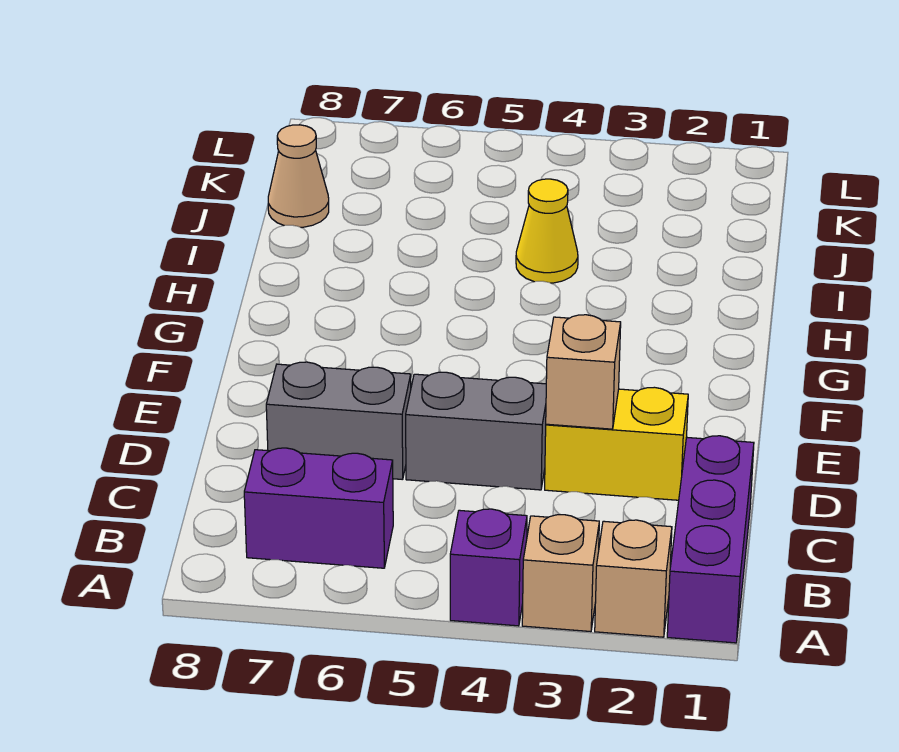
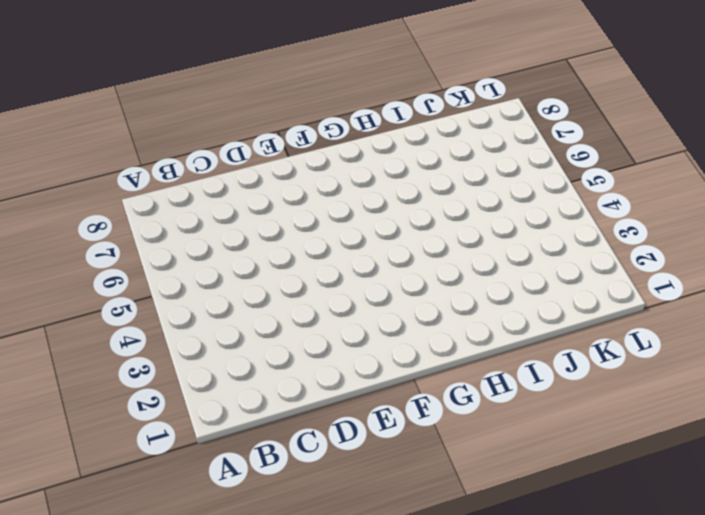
none -> purple brick A1:C1 level 1
none -> tan brick A2 level 1

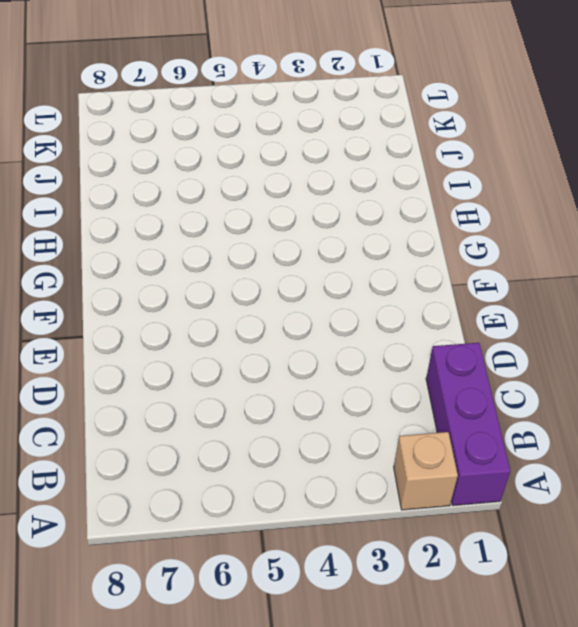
none -> tan brick A3 level 1
none -> purple brick A4 level 1

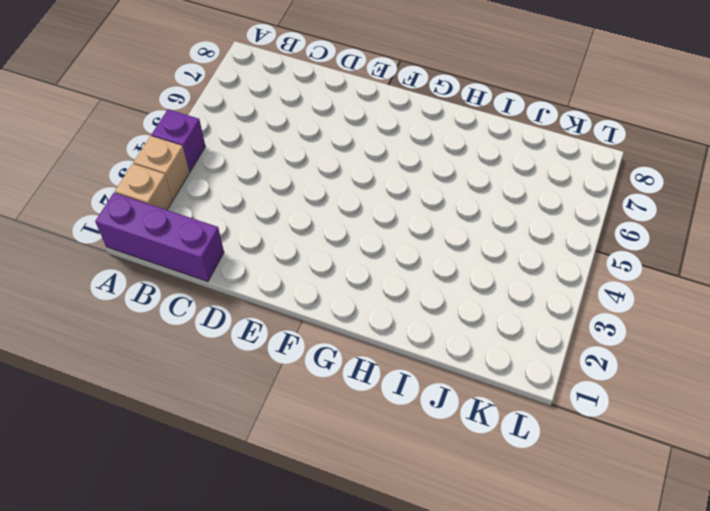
none -> purple brick B6:B7 level 1
none -> yellow brick D2:D3 level 1

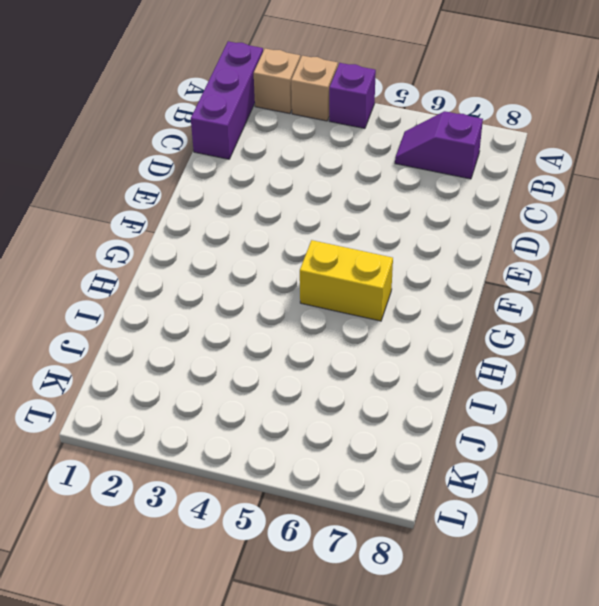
purple slope B6:B7 level 1 top 7 -> purple brick B6:B7 level 1
yellow brick G5:G6 level 1 -> yellow brick D2:D3 level 1
none -> grey brick D4:D5 level 1
none -> grey brick D6:D7 level 1

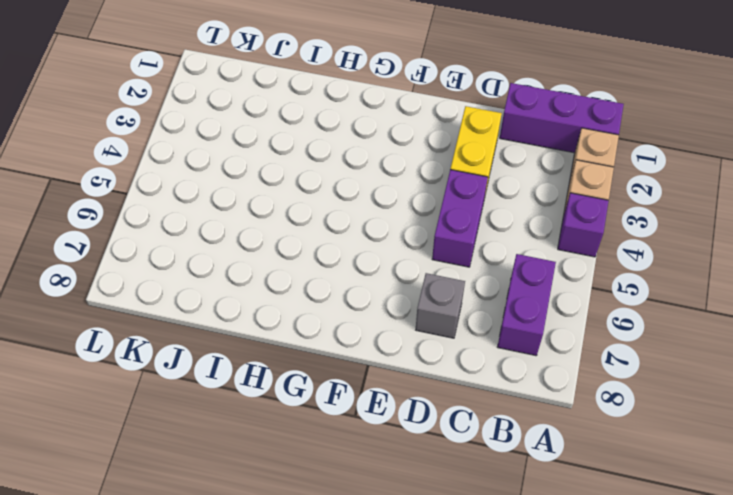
purple brick D4:D5 level 1 -> grey brick D4:D5 level 1
grey brick D7 level 1 -> grey brick D6:D7 level 1
none -> yellow cone I4 level 1
none -> tan cone J8 level 1

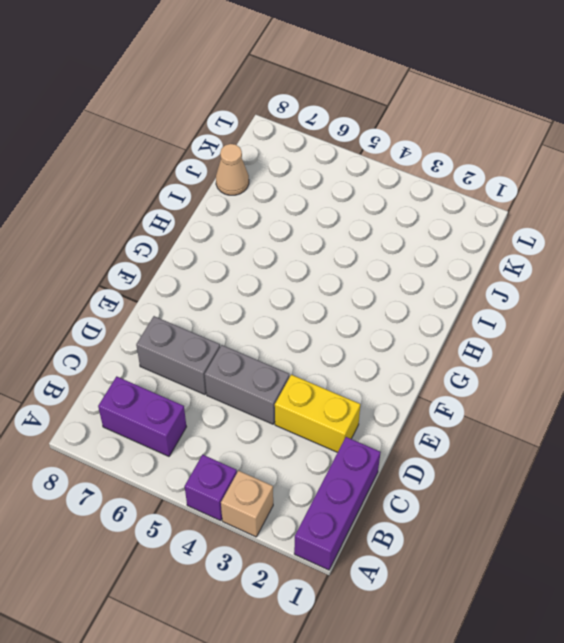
none -> tan brick A2 level 1
none -> yellow cone I4 level 1

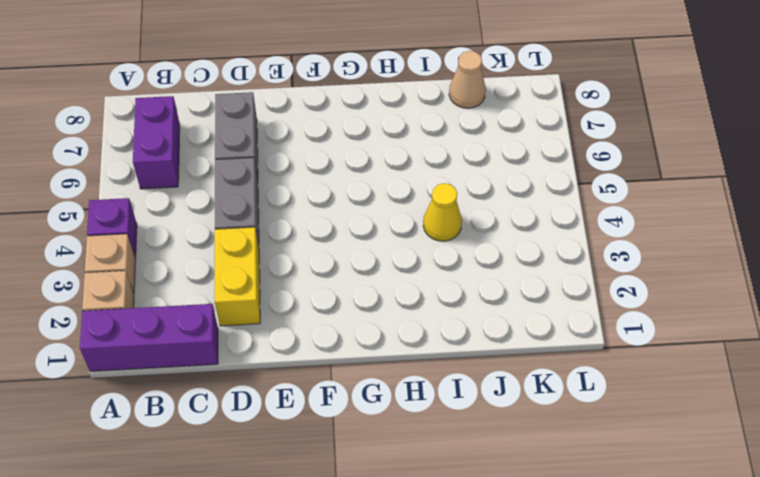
none -> tan brick D3 level 2

